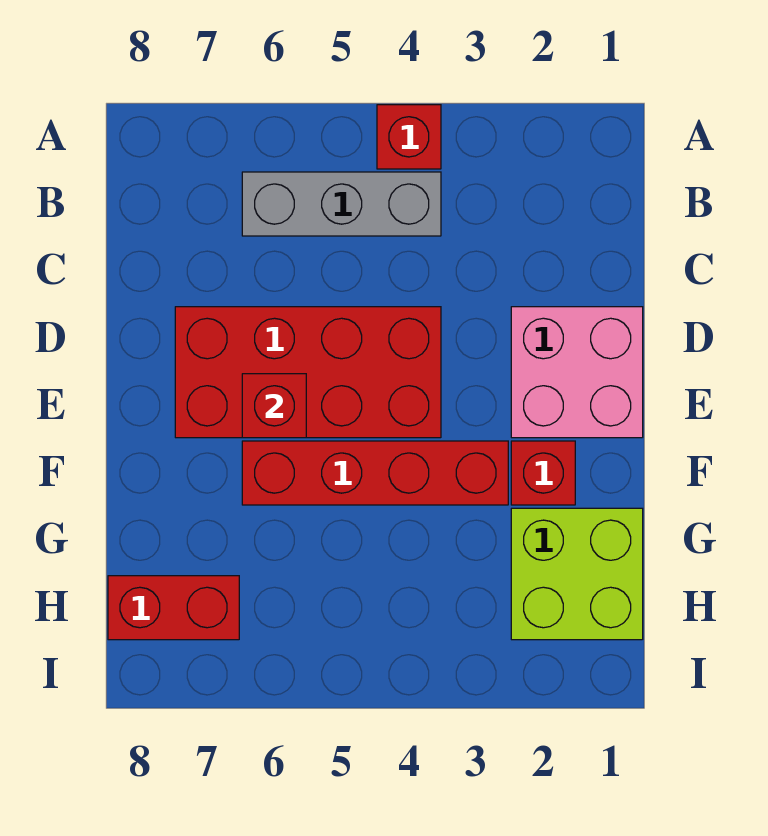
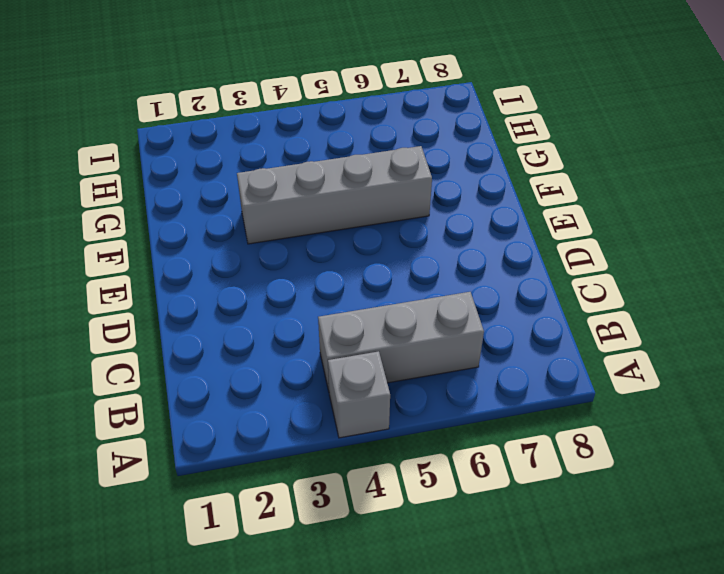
grey brick A4 level 1 -> red brick A4 level 1
grey brick F3:F6 level 1 -> red brick F3:F6 level 1
none -> pink brick D1:E2 level 1
none -> red brick D4:E7 level 1

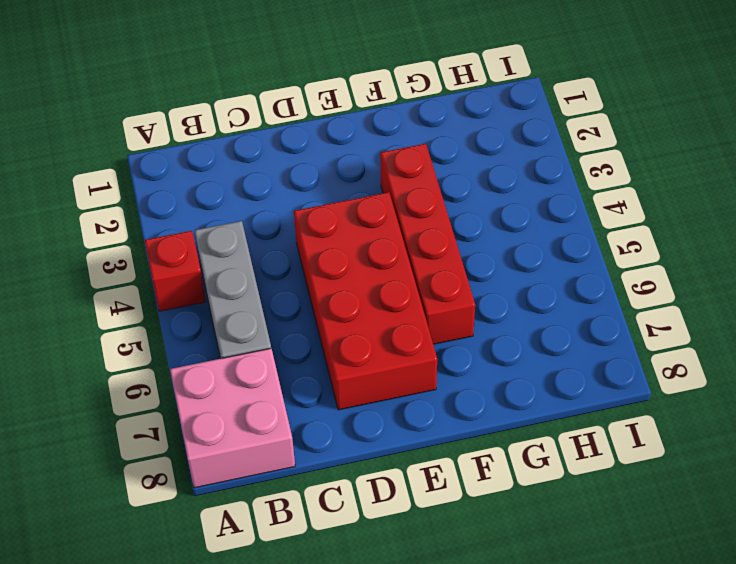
pink brick A7:B8 level 1 -> pink brick D1:E2 level 1
none -> red brick F2 level 1
none -> lime brick G1:H2 level 1

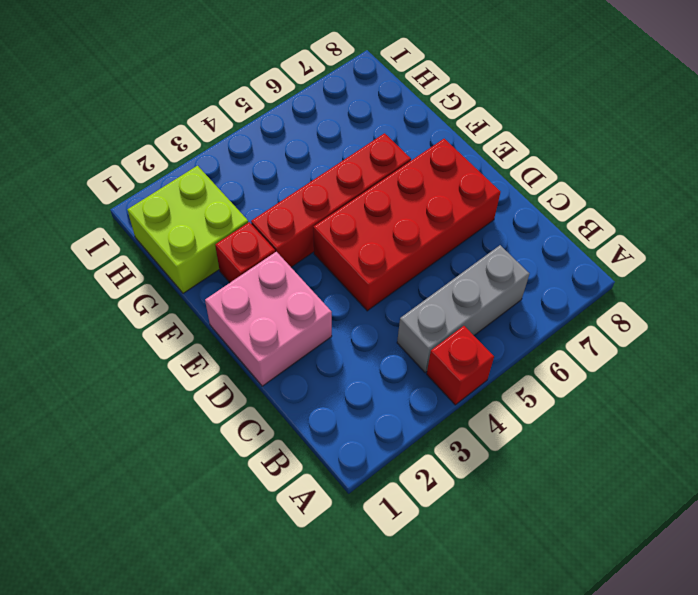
none -> red brick H7:H8 level 1
none -> red brick E6 level 2

